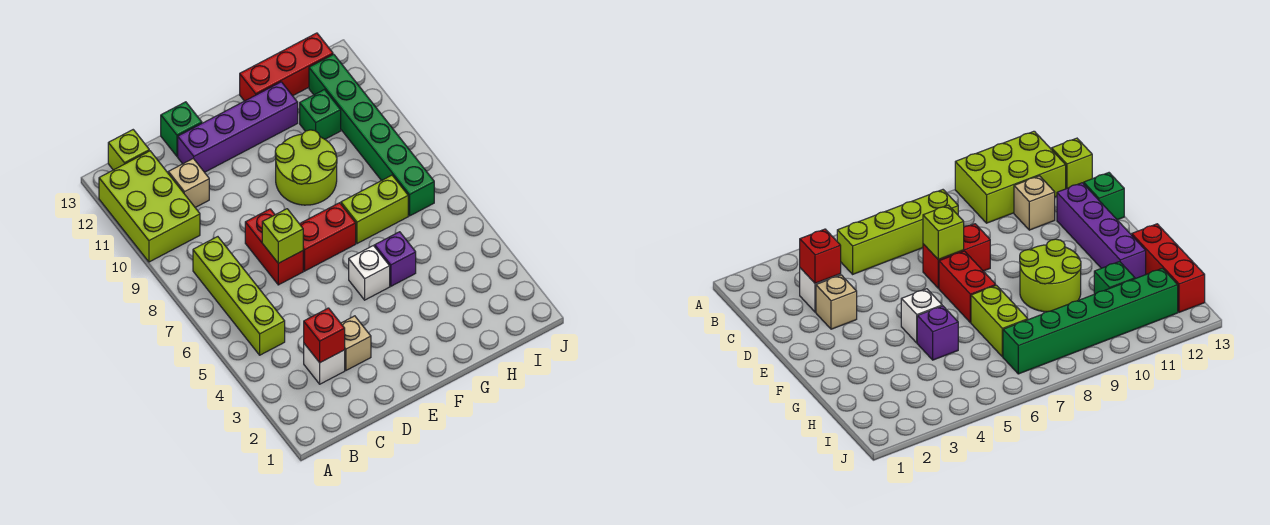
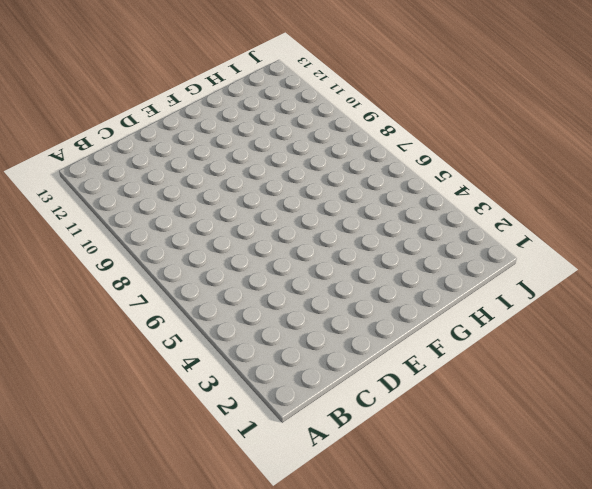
none -> lime brick A10:B12 level 1
none -> lime brick B5:B8 level 1
none -> lime brick B13 level 1

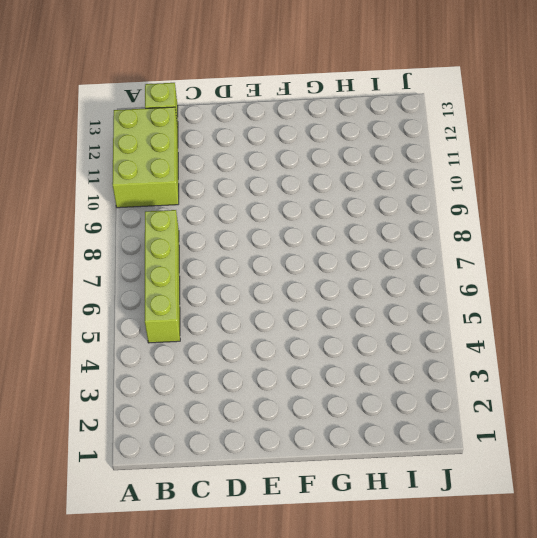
none -> white brick C3 level 1
none -> tan brick C11 level 1
none -> tan brick D3 level 1

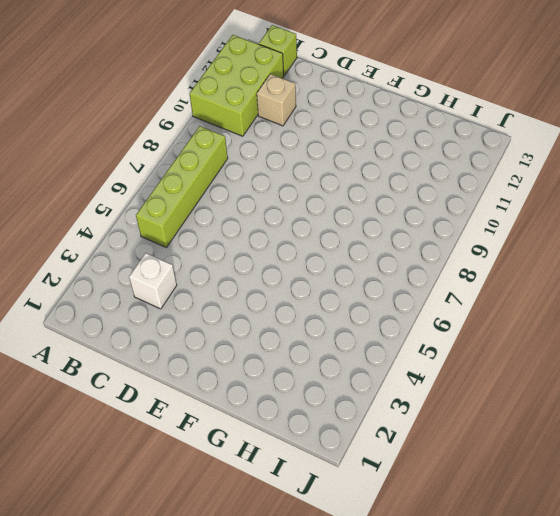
none -> tan brick D3 level 1
none -> red brick D7:D8 level 1
none -> purple brick D12:G12 level 1

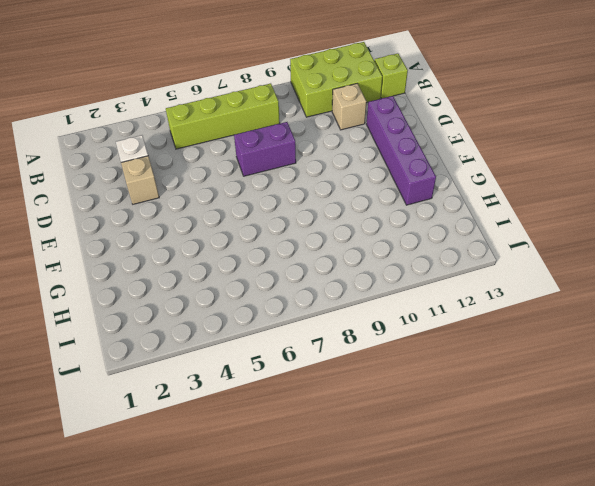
purple brick D7:D8 level 1 -> red brick D7:D8 level 1
none -> green brick D13 level 1
none -> red brick E7:F7 level 1
none -> white brick F5 level 1

